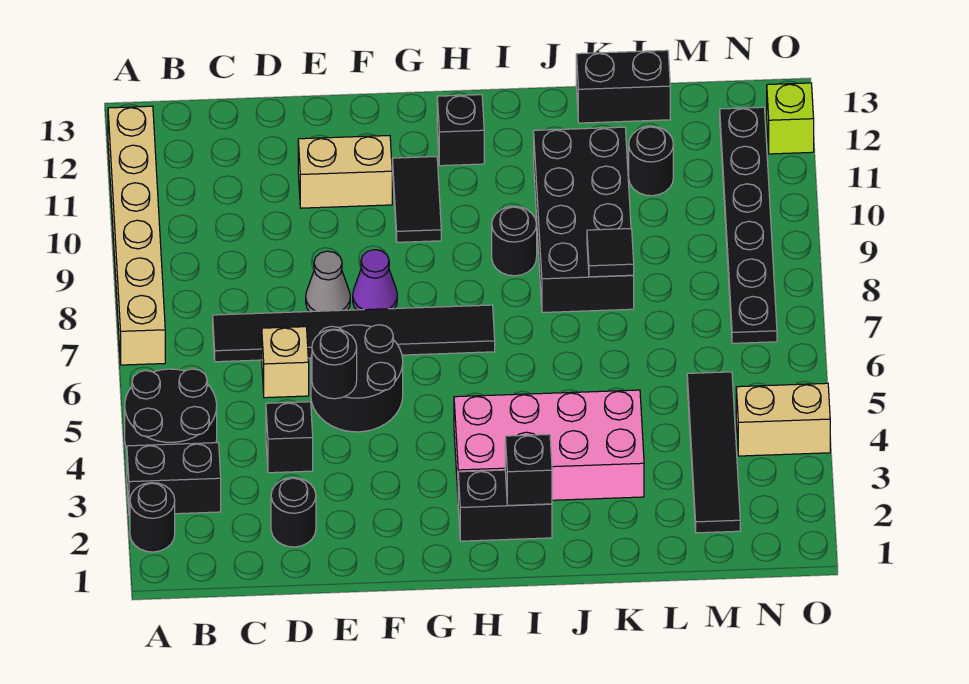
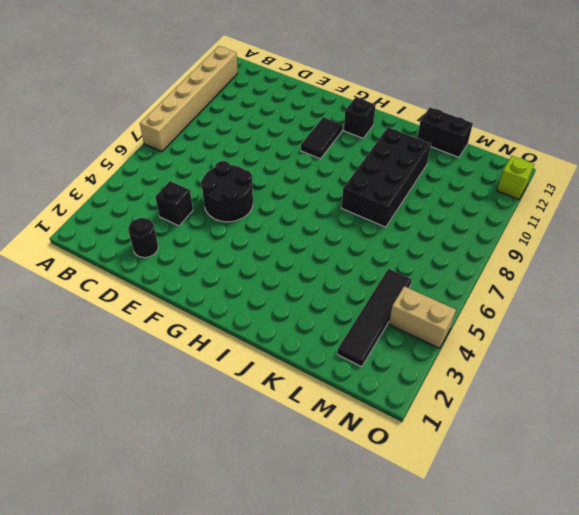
none -> black round brick A2 level 1
none -> black brick A3:B3 level 1
none -> black round brick A4:B5 level 1

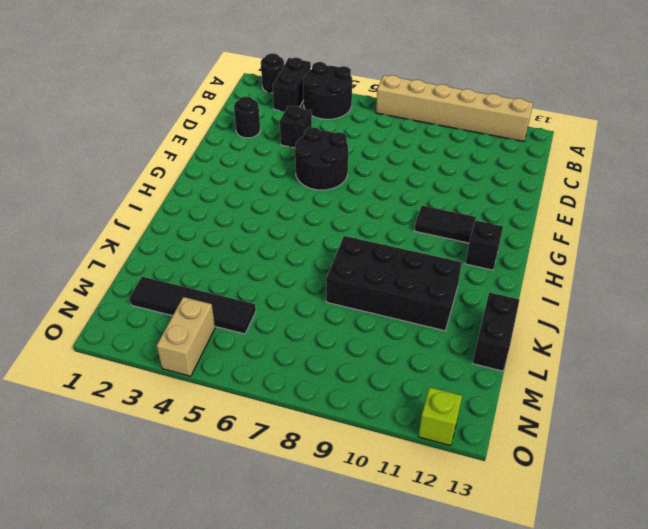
none -> black tile C7:H7 level 1
none -> tan brick D6 level 1
none -> grey cone E8 level 1

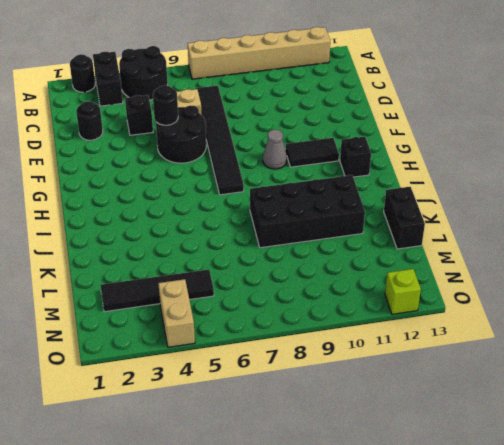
grey cone G9 level 1 -> grey cone E8 level 1
none -> tan brick E11:F11 level 1
none -> purple cone F8 level 1
none -> black brick H2:I2 level 1

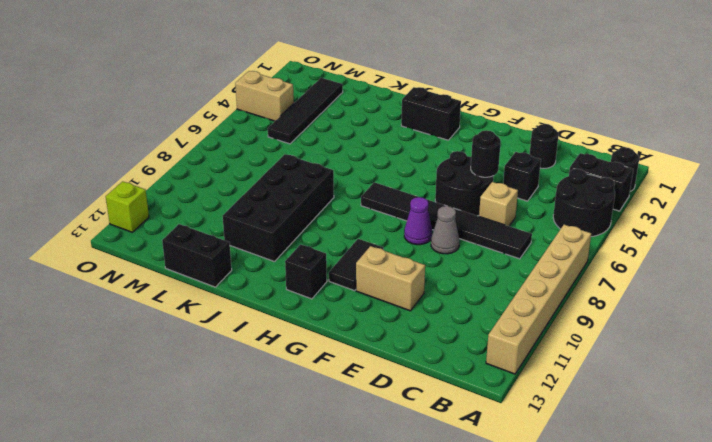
none -> pink brick H3:K4 level 1
none -> black round brick I9 level 1
none -> black round brick L11 level 1

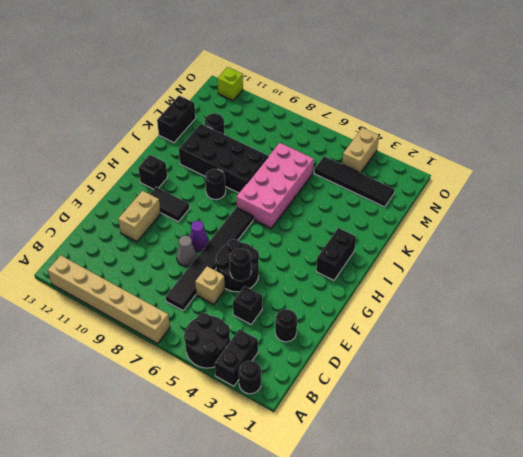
pink brick I6:L7 level 1 -> pink brick H3:K4 level 1
none -> black plate N7:N12 level 1
none -> black brick I2 level 2
none -> black tile K8 level 2

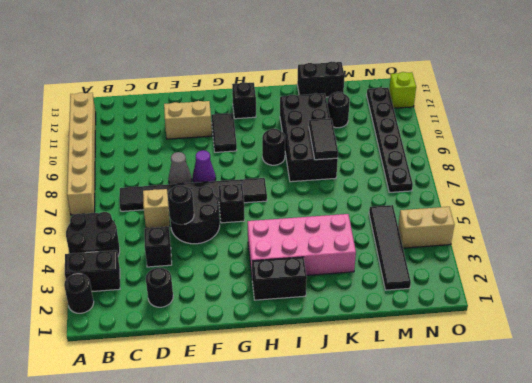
black brick G6 level 1 -> black brick I2 level 2
black tile K8:K9 level 2 -> black tile K8 level 2

